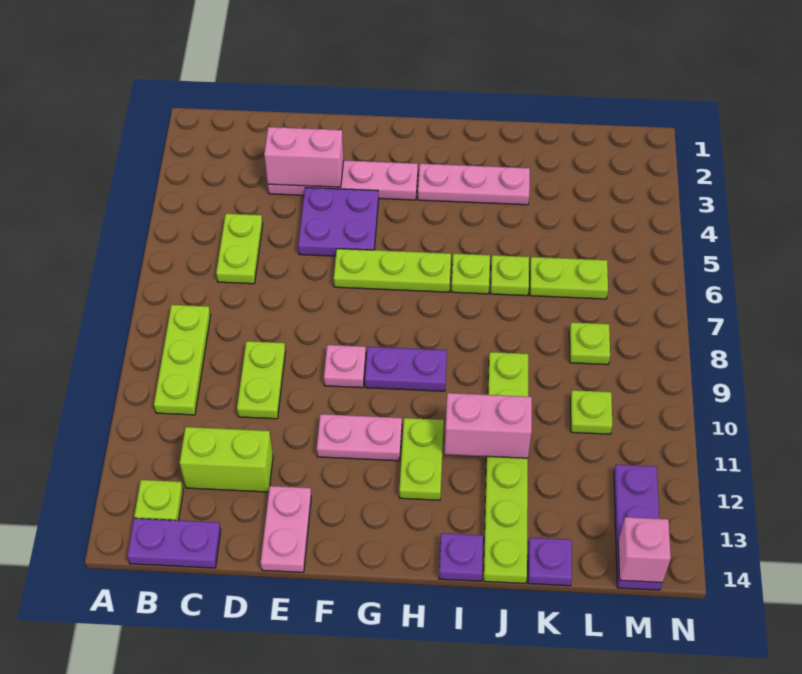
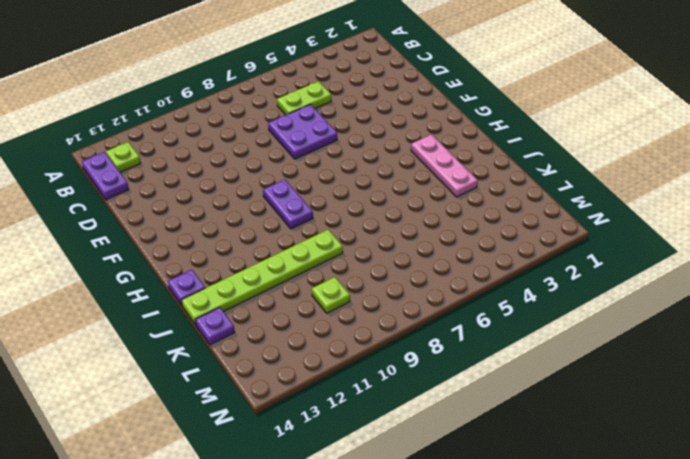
purple plate D6:E7 level 1 -> purple plate E4:F5 level 1
none -> lime plate B8:B10 level 1
none -> lime brick C12:D12 level 1
none -> pink plate D3:G3 level 1

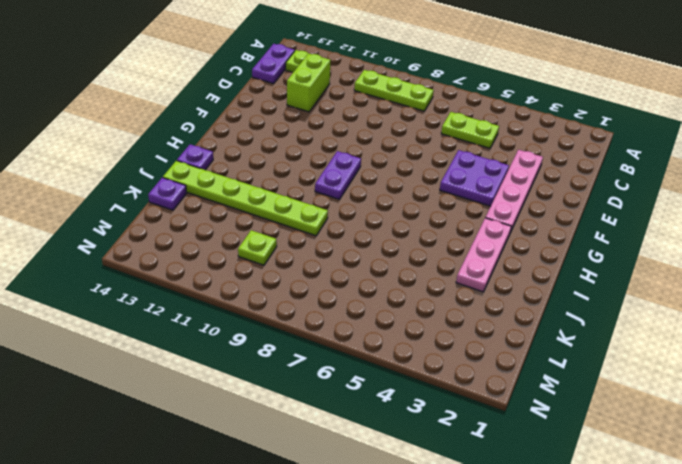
none -> lime plate D9:D10 level 1
none -> pink plate E13:E14 level 1
none -> lime plate F6:H6 level 1

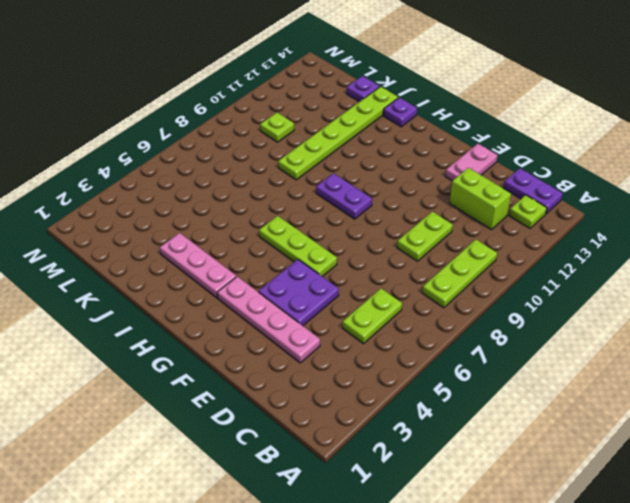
none -> pink plate F9 level 1
none -> pink plate F11:G11 level 1
none -> lime plate H11:H12 level 1

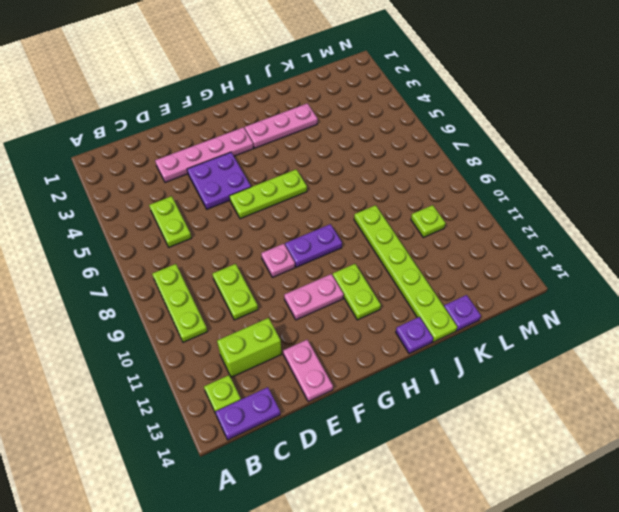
none -> lime plate I6 level 1
none -> lime plate J6 level 1
none -> lime plate K6:L6 level 1

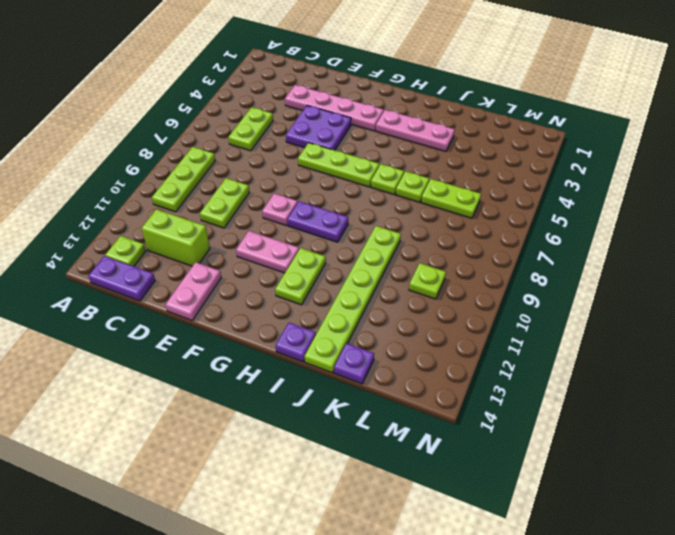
none -> lime plate L8 level 1
none -> purple plate M12:M14 level 1
none -> pink brick D3:E3 level 2

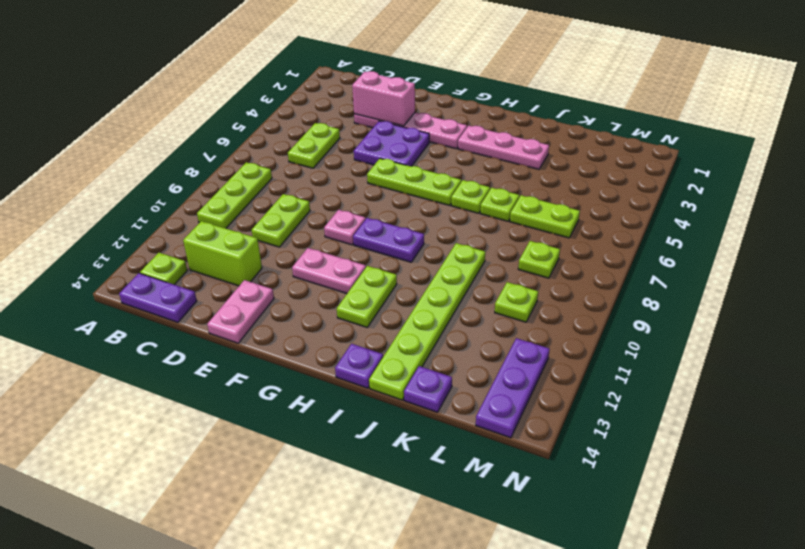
none -> pink brick I11:J11 level 2
none -> pink brick M14 level 2

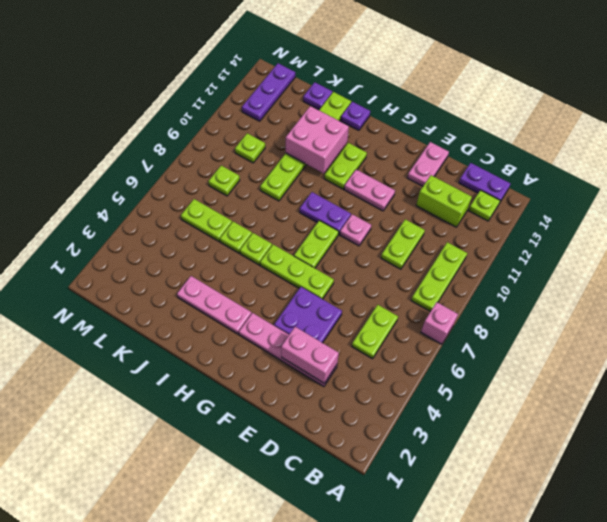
pink brick A7 level 1 -> pink brick M14 level 2
lime plate G7:G8 level 1 -> none
pink brick I11:J12 level 2 -> pink brick I11:J11 level 2

